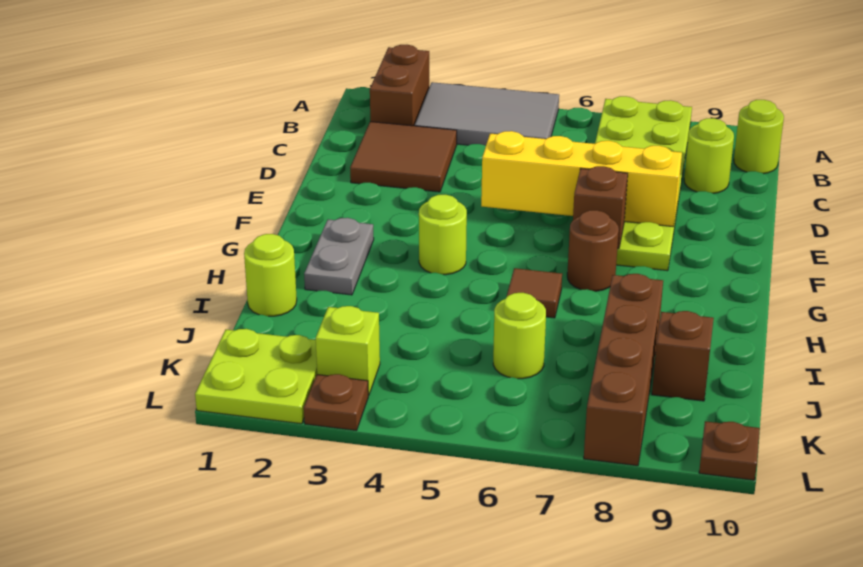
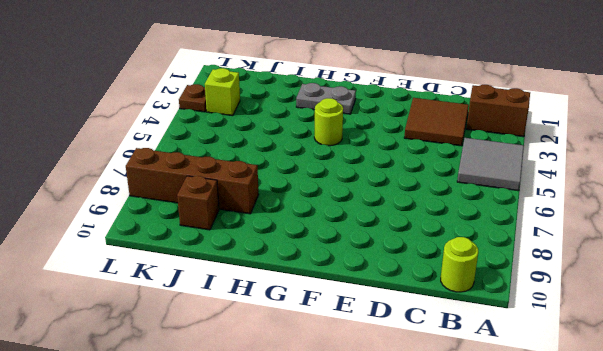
grey tile A4:B5 level 1 -> grey tile A3:B5 level 1
none -> lime plate A7:F8 level 1
none -> lime round brick C9 level 1
none -> brown round brick G7 level 1

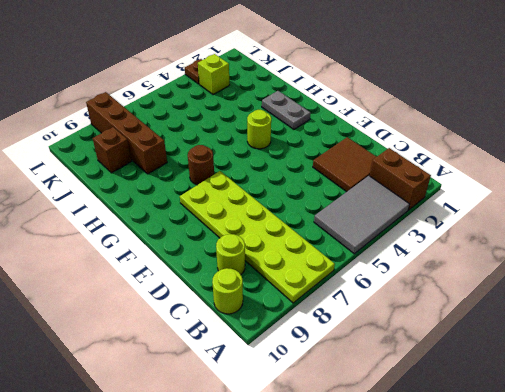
none -> brown tile H6 level 1
none -> lime round brick I1 level 1
none -> lime round brick J6 level 1

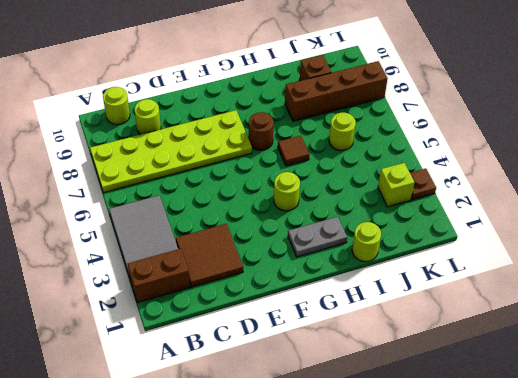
none -> lime plate K1:L2 level 1
none -> brown plate L10 level 1
none -> yellow brick E5:E8 level 2

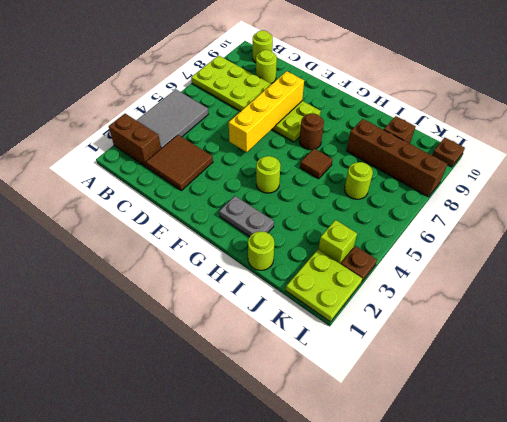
none -> brown brick F7 level 2

